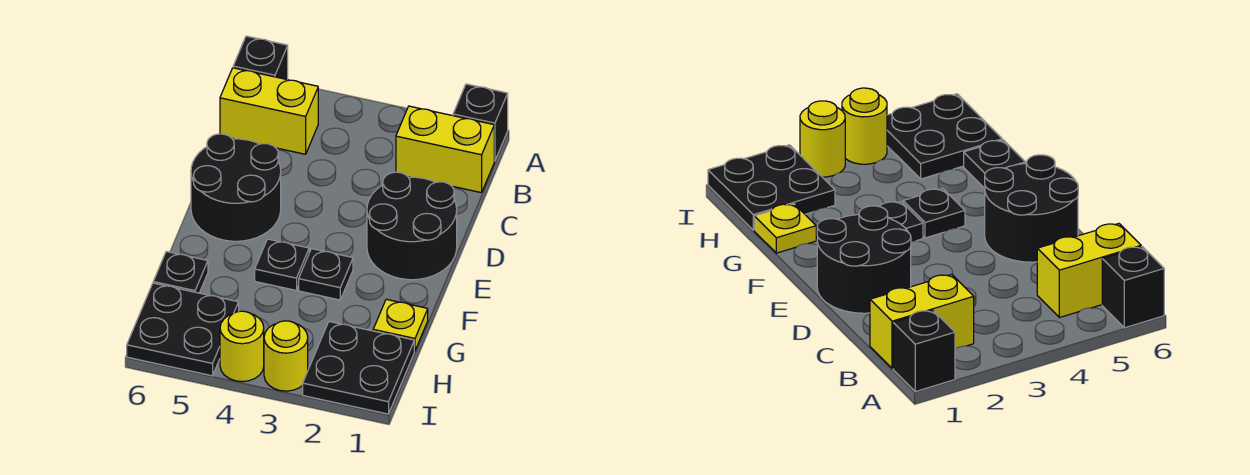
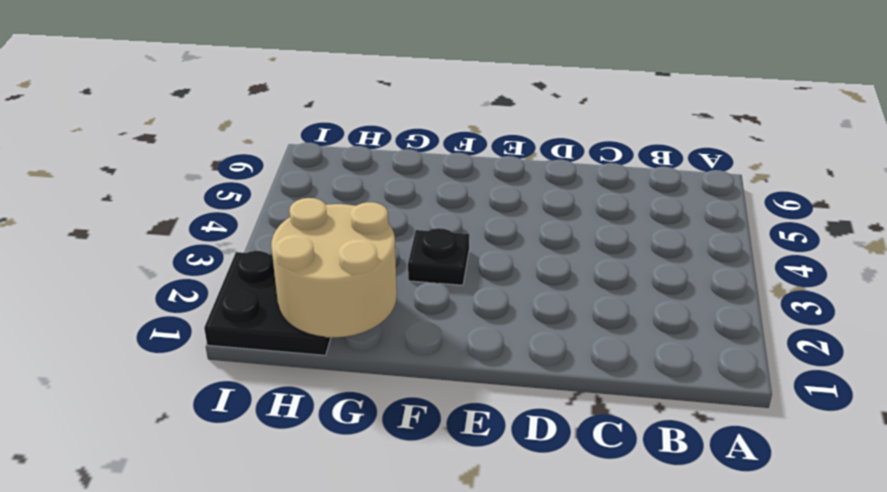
tan round brick G1:H2 level 2 -> none
none -> black brick A1 level 1
none -> black brick A6 level 1
none -> yellow brick B1:B2 level 1

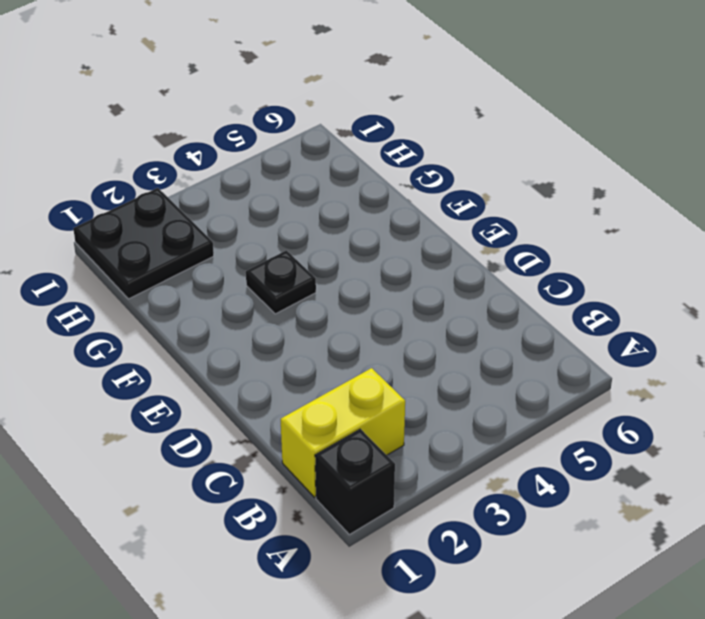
none -> black brick A6 level 1
none -> yellow brick B5:B6 level 1
none -> black round brick D1:E2 level 1

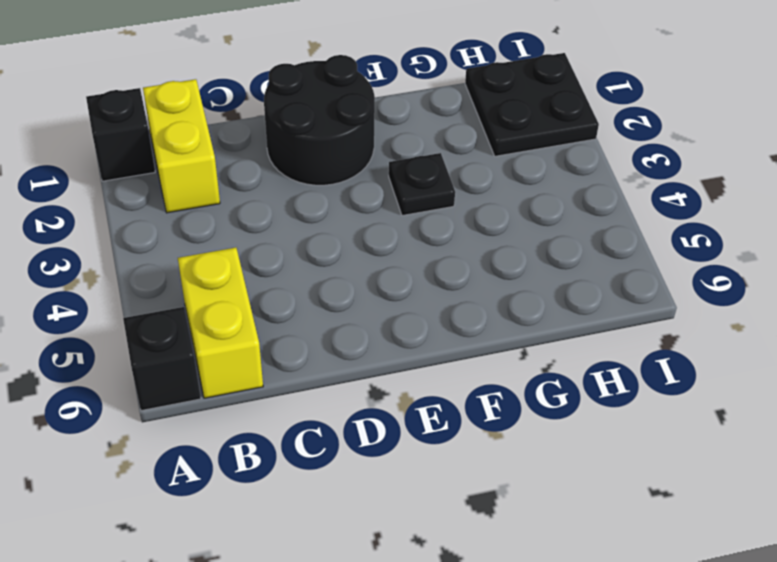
none -> black round brick D5:E6 level 1
none -> black plate F4 level 1
none -> yellow plate G1 level 1

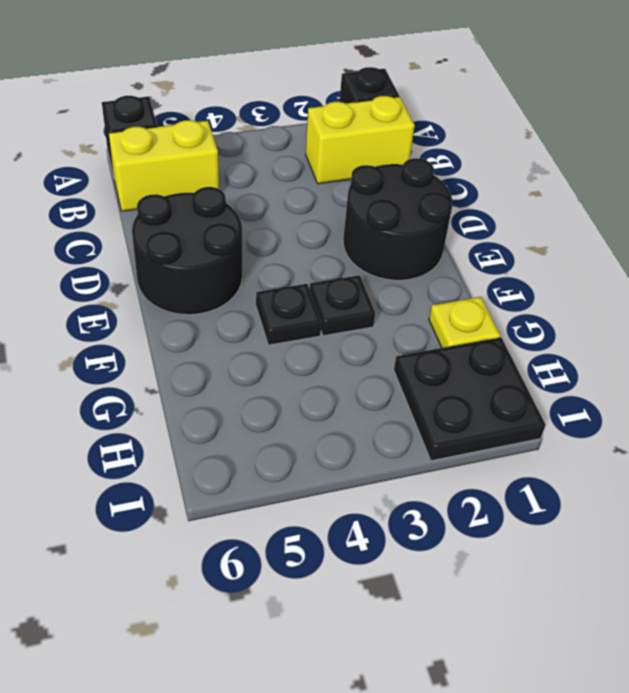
none -> black plate G6 level 1
none -> black plate H5:I6 level 1
none -> yellow round brick I3 level 1

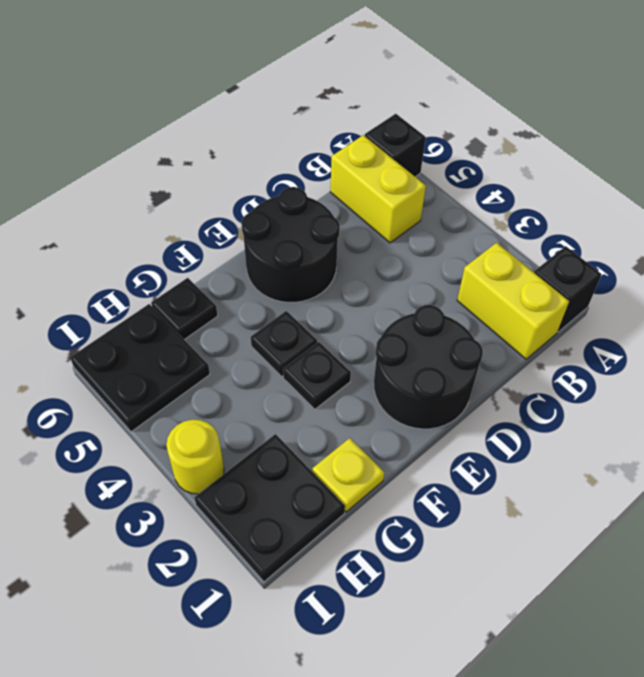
none -> yellow round brick I4 level 1

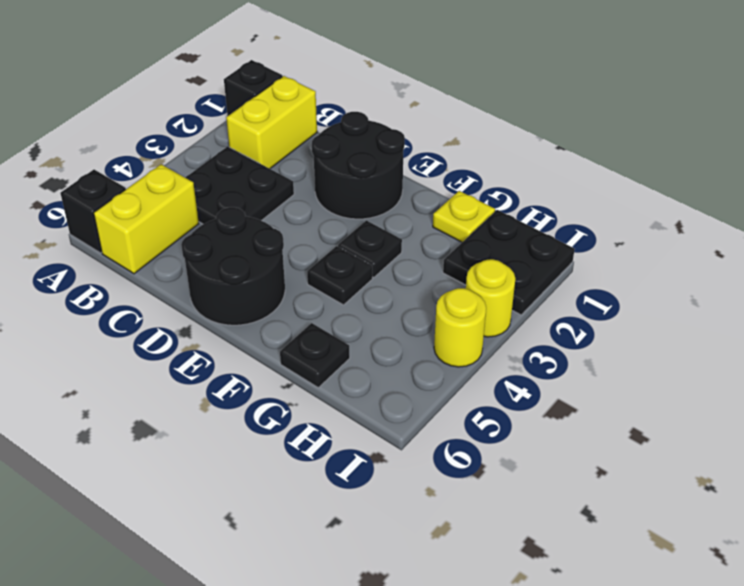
black plate B3:C4 level 1 -> black plate H5:I6 level 1

